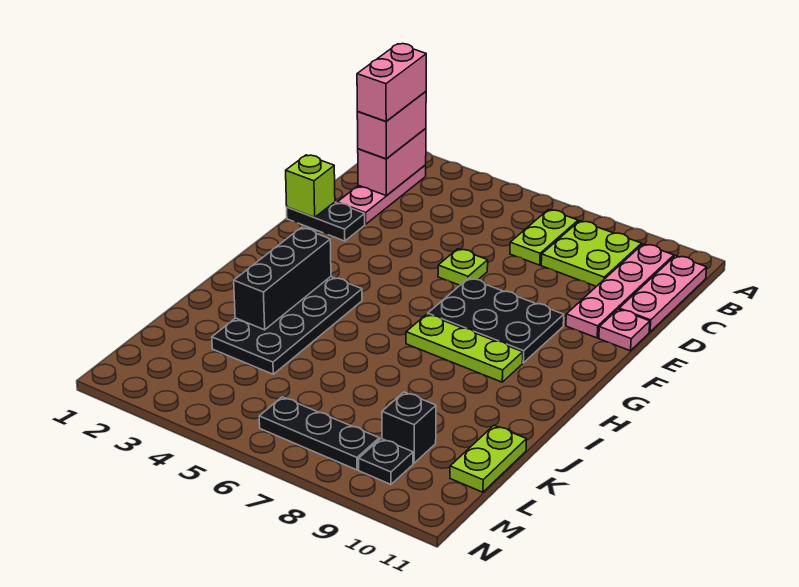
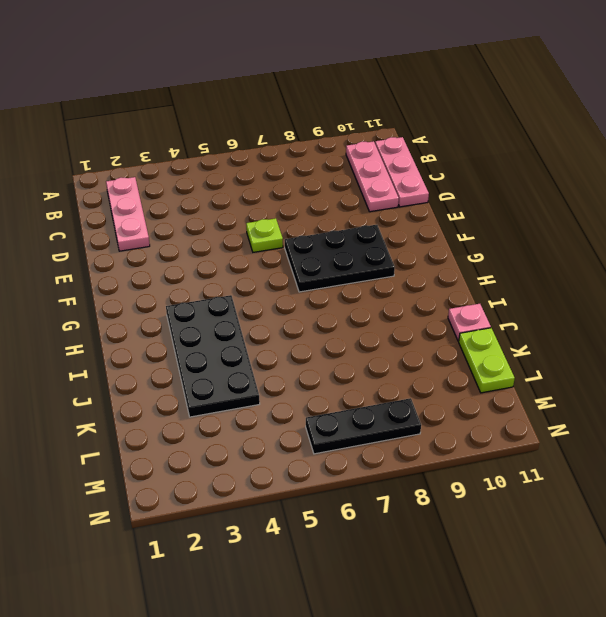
pink plate B10:D10 level 1 -> pink plate B10:E10 level 1
pink plate J11 level 1 -> pink plate E11 level 1
none -> lime plate B7:C7 level 1
none -> lime plate B8:C9 level 1
none -> black plate E1:E2 level 1

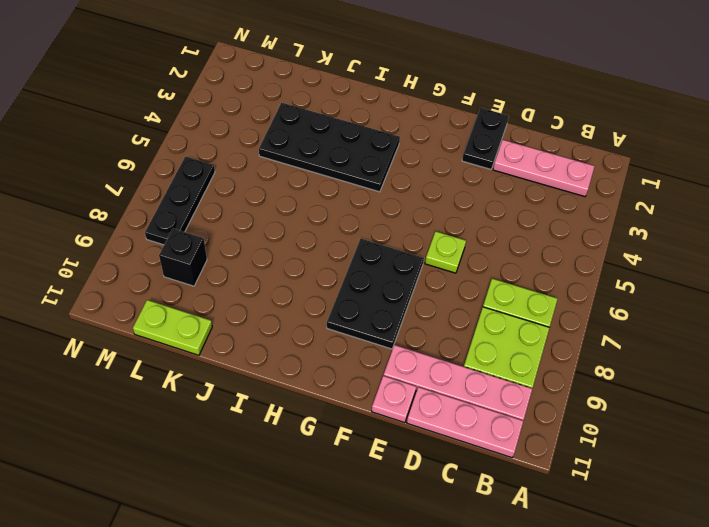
none -> lime plate H7:H9 level 1
none -> black plate M9 level 1
none -> pink brick B2:C2 level 2

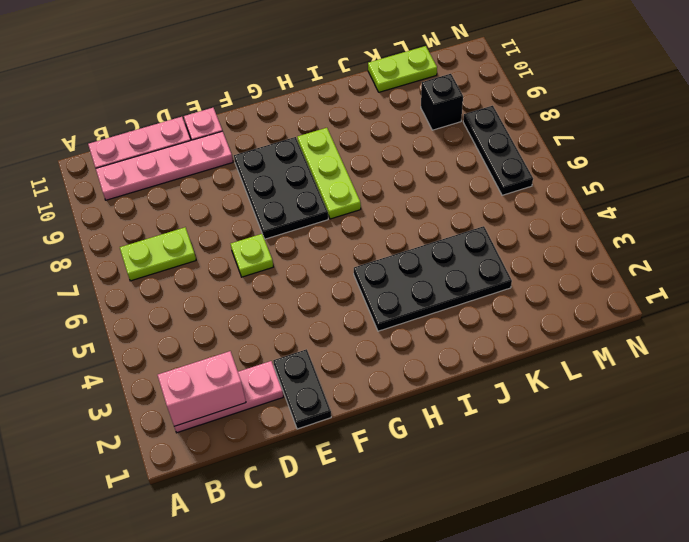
none -> lime plate B8:C9 level 1
none -> black plate M9 level 1
none -> lime brick E1 level 2

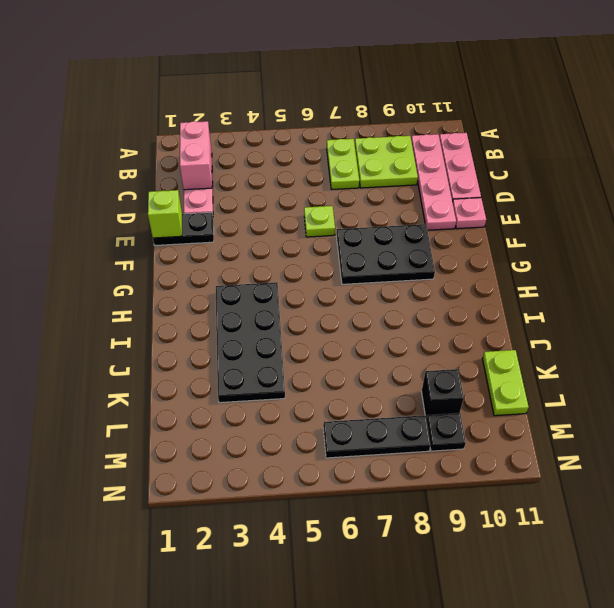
none -> lime plate H7:H9 level 1
none -> black brick H3:J3 level 2
none -> pink brick B2:C2 level 3

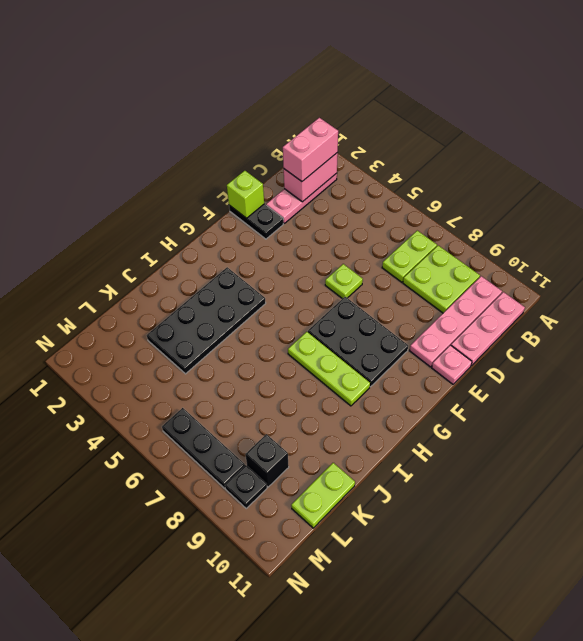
none -> black brick H3:J3 level 2
none -> pink brick B2:C2 level 4

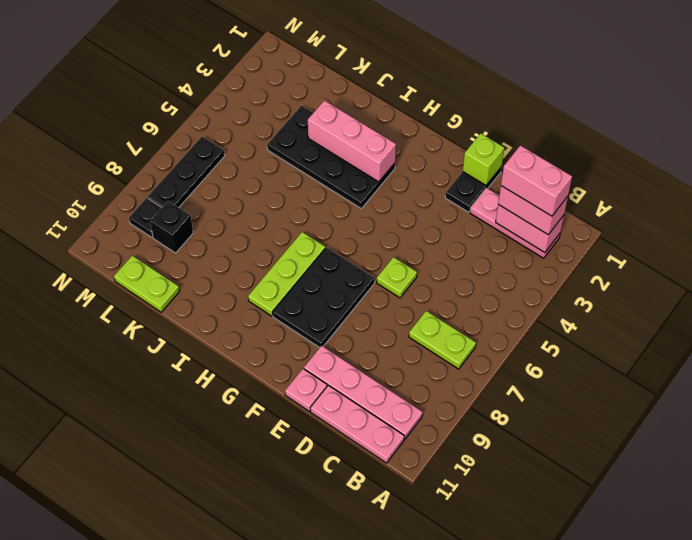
pink brick H3:J3 level 2 -> black brick H3:J3 level 2
none -> lime plate B8:C9 level 1

